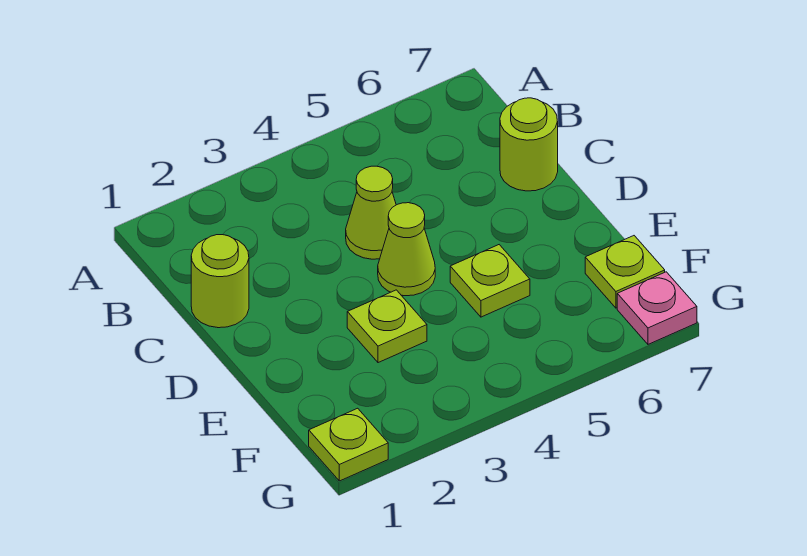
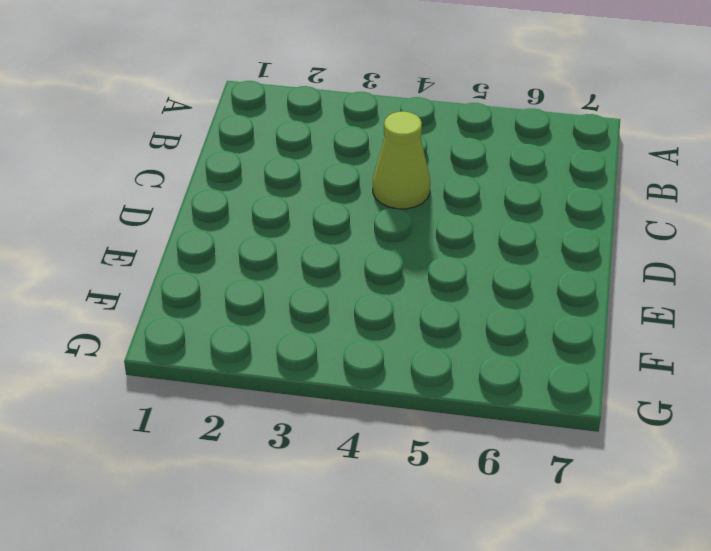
none -> lime round brick C1 level 1
none -> lime round brick C7 level 1

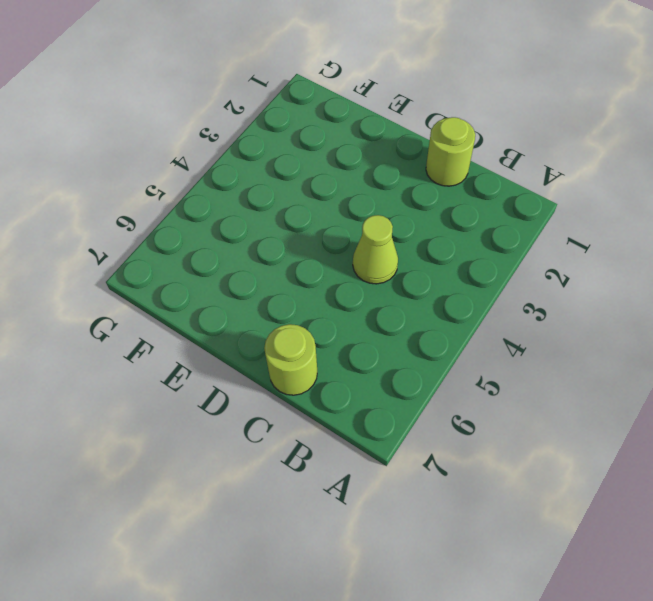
none -> lime cone D4 level 1
none -> lime plate E3 level 1

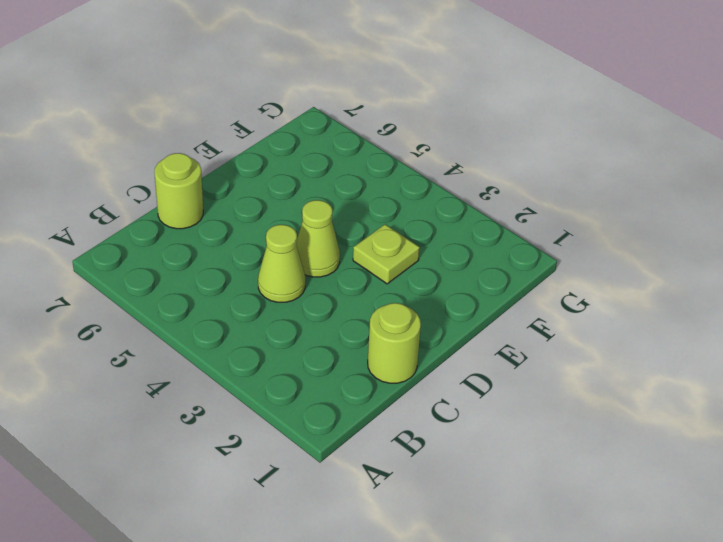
none -> lime plate E5 level 1
none -> lime plate F7 level 1

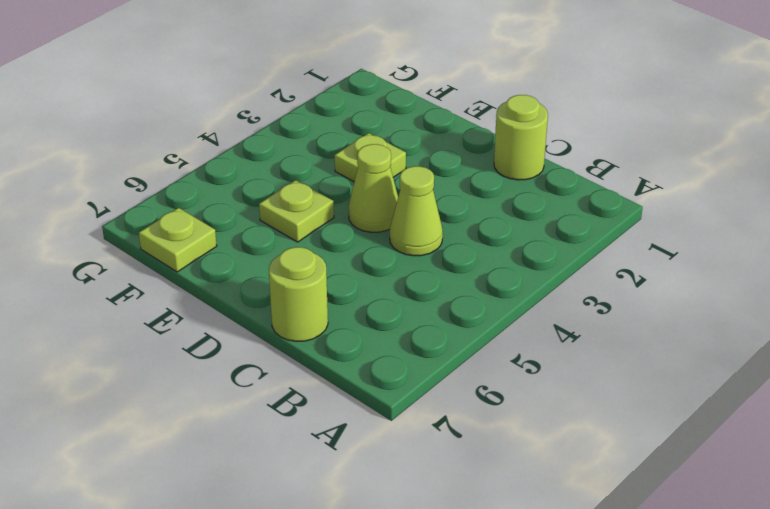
none -> lime plate G1 level 1
none -> pink plate G7 level 1

